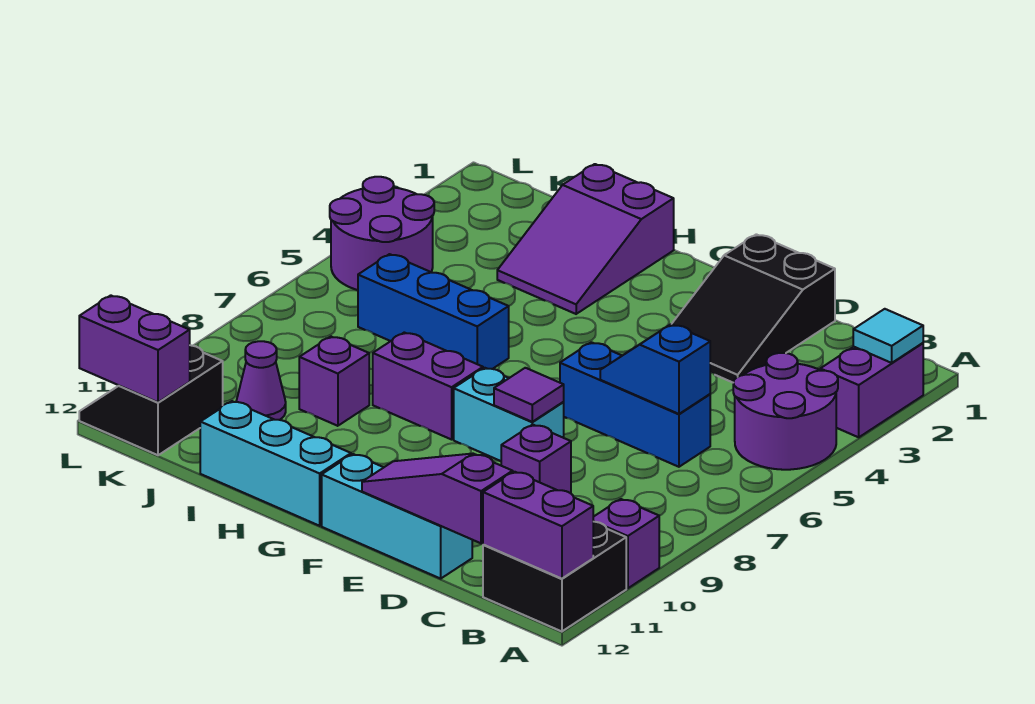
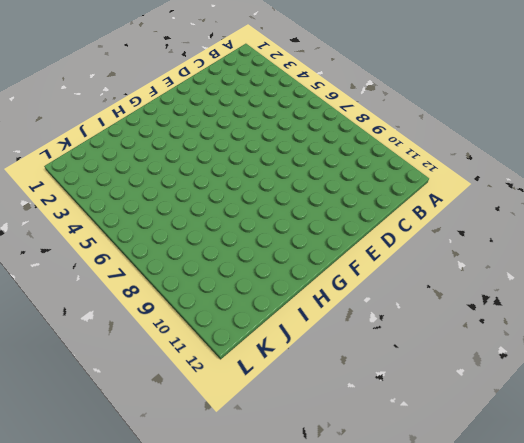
none -> purple brick A2:A3 level 1
none -> purple round brick A4:B5 level 1
none -> purple brick A10 level 1

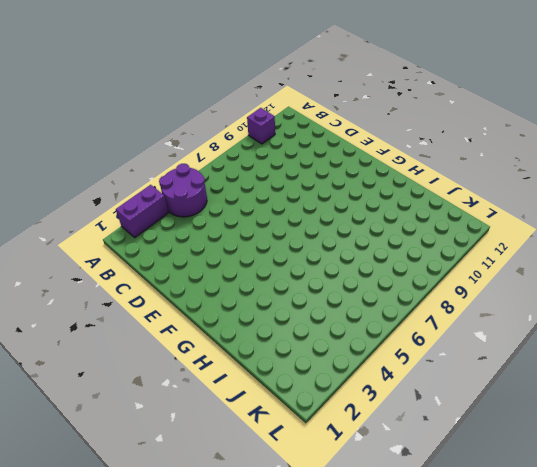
none -> black brick A11:B12 level 1
none -> blue brick C6:E6 level 1
none -> black slope D1:E3 level 1 top 1

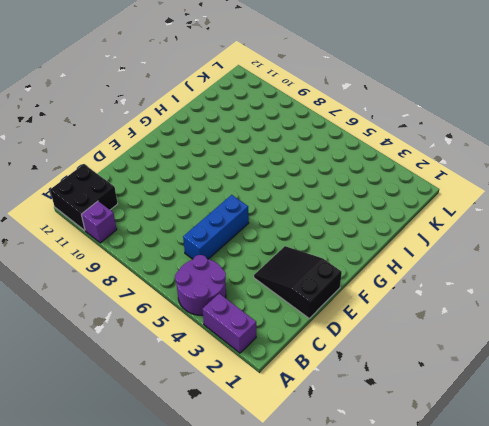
none -> purple brick D9 level 1
none -> cyan brick D12:F12 level 1
none -> cyan brick E8:F8 level 1

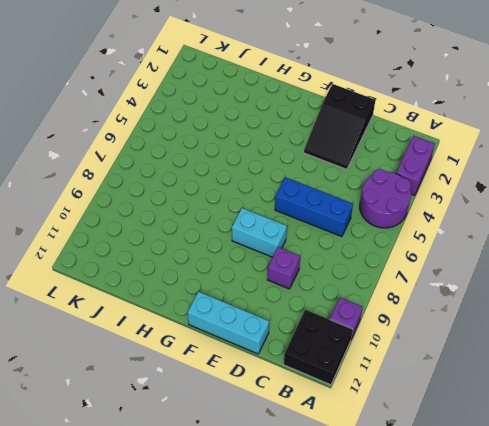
none -> purple brick G8:H8 level 1
none -> cyan brick G12:I12 level 1
none -> purple slope H1:I3 level 1 top 1

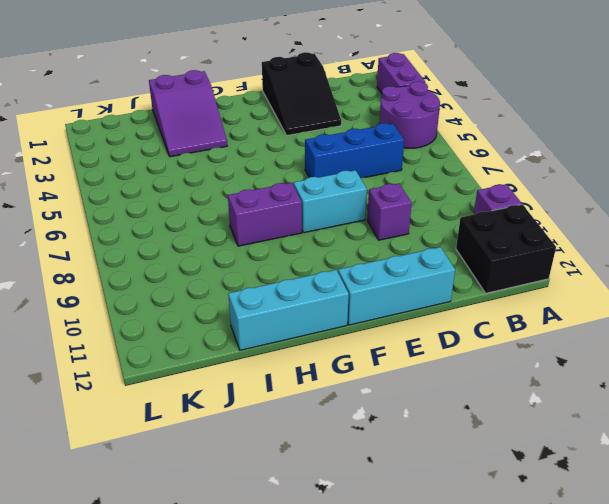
none -> blue brick H6:J6 level 1
none -> purple brick I9 level 1
none -> purple cone J10 level 1

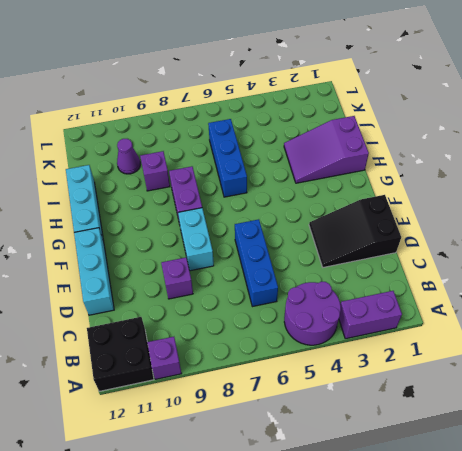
none -> purple round brick K4:L5 level 1
none -> black slope K11:L12 level 1 top K
none -> cyan tile A2 level 2

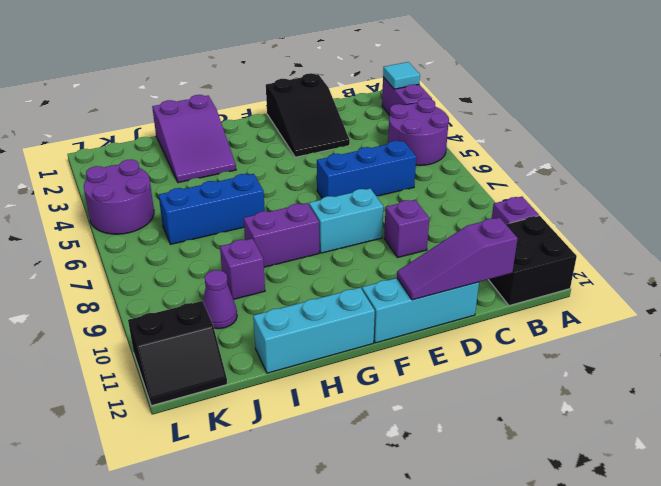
black slope K11:L12 level 1 top 11 -> black slope K11:L12 level 1 top K
none -> purple brick A12:B12 level 2
none -> blue slope C6:D6 level 2 top C
none -> purple tile E8 level 2

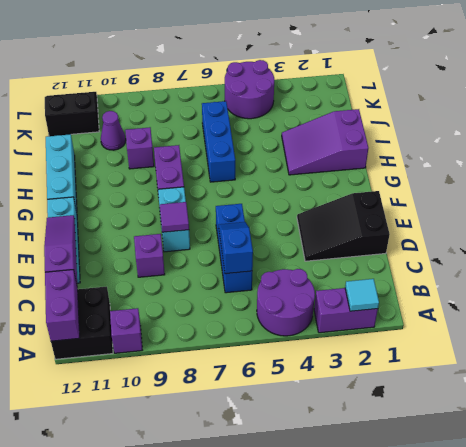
none -> purple brick K12:L12 level 2

